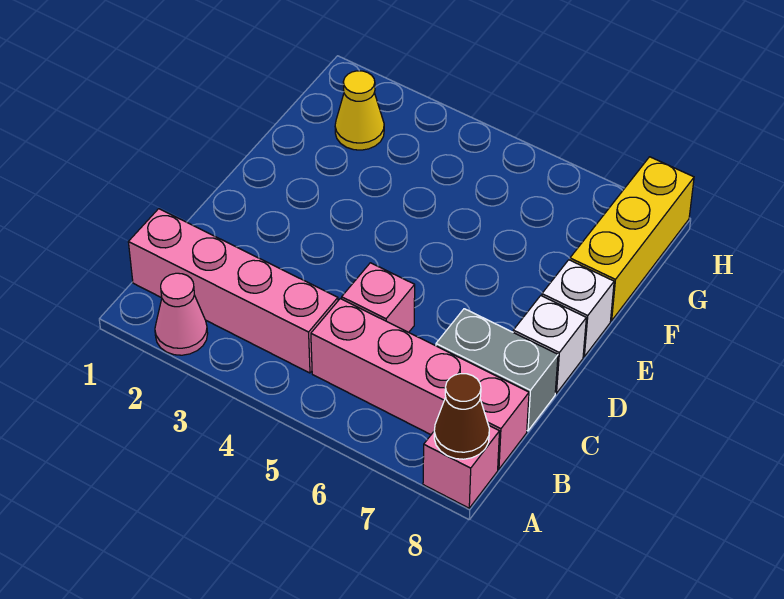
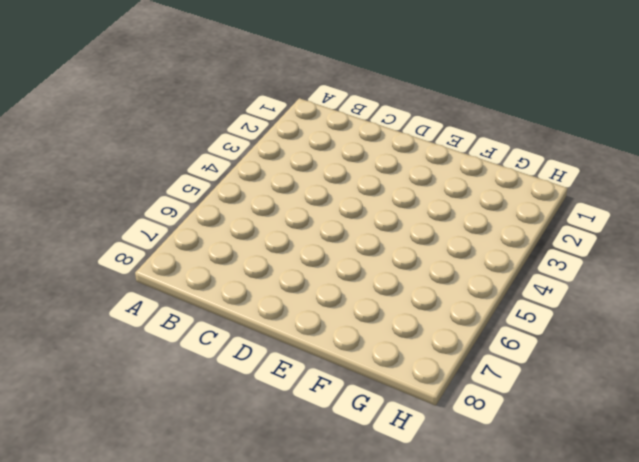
none -> pink cone A2 level 1
none -> pink brick A8 level 1

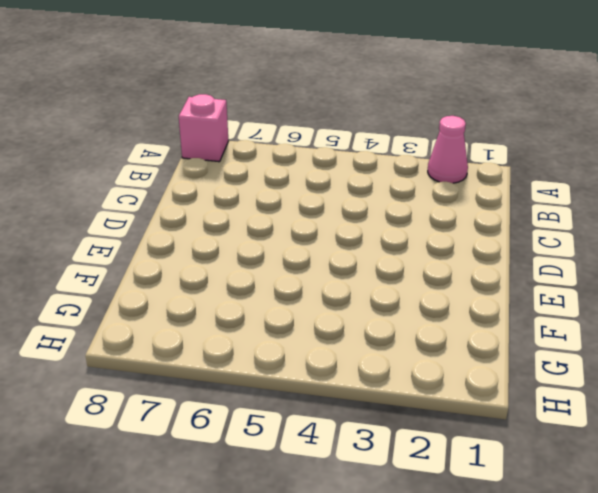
none -> pink brick B1:B4 level 1
none -> pink brick B5:B8 level 1

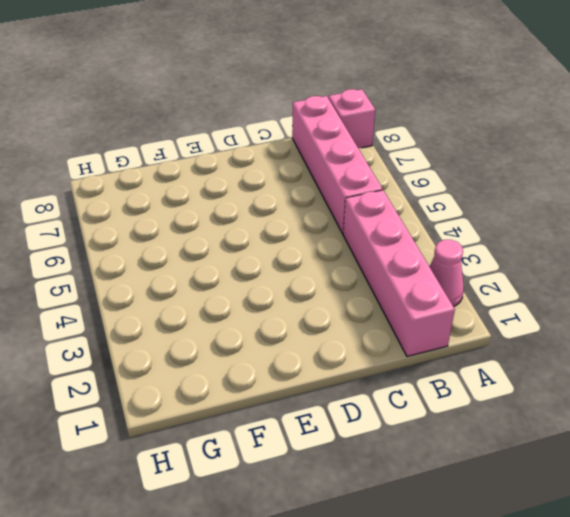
none -> pink brick C5 level 1
none -> grey brick C7:C8 level 1

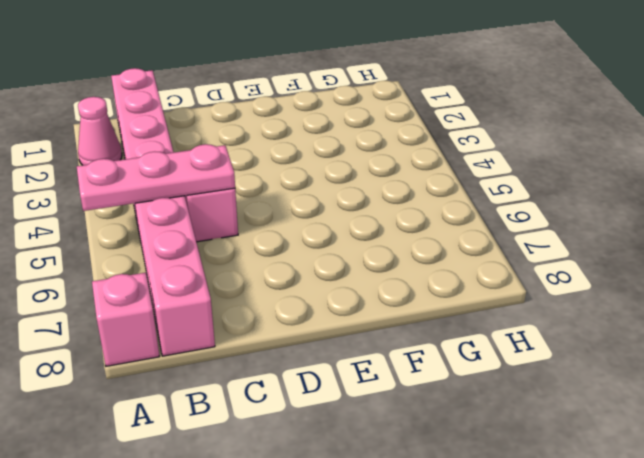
pink plate A5:C5 level 2 -> none
none -> grey brick C7:C8 level 1
none -> white brick D8 level 1

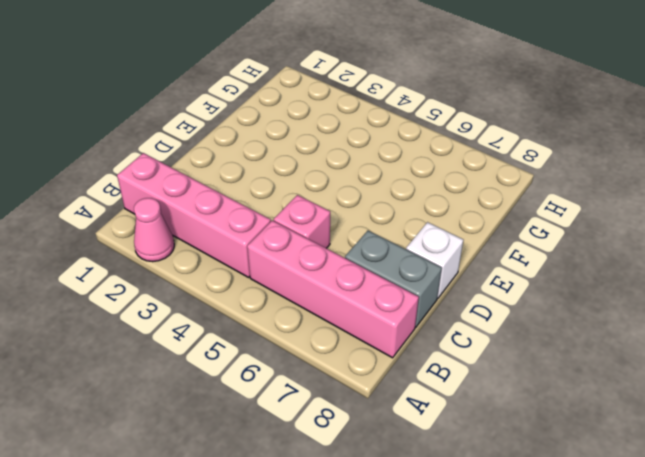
none -> pink brick A8 level 1
none -> white brick E8 level 1

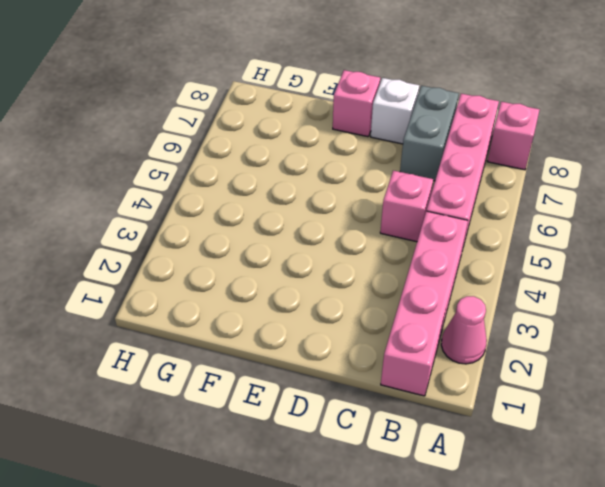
pink brick E8 level 1 -> white brick E8 level 1
none -> yellow brick F8:H8 level 1
none -> yellow cone G2 level 1

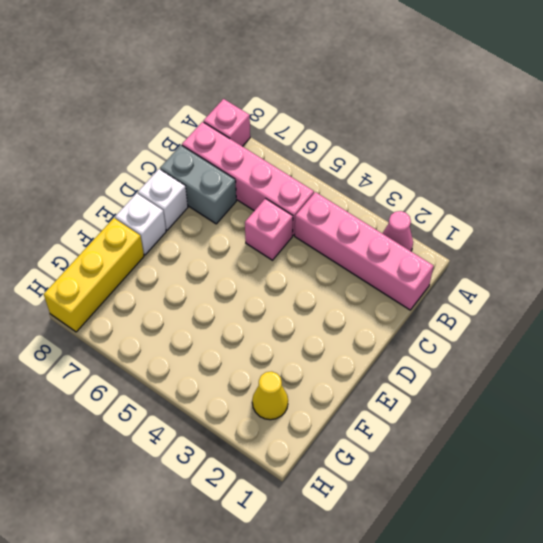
none -> brown cone A8 level 2

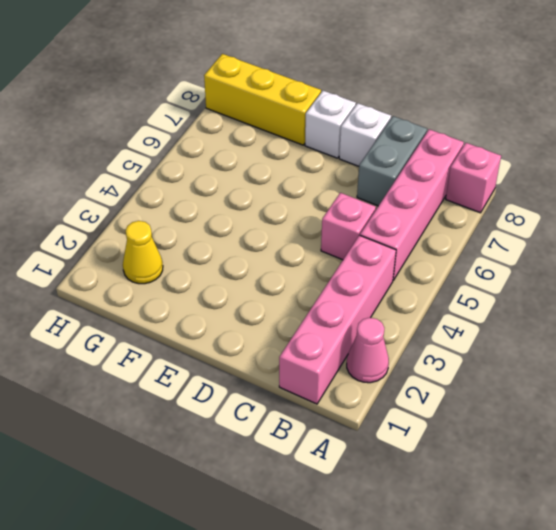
none -> brown cone A8 level 2

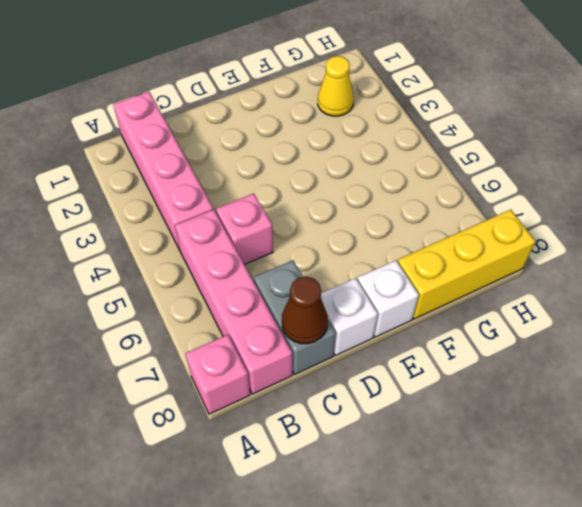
brown cone C8 level 2 -> brown cone A8 level 2
none -> pink cone A2 level 1

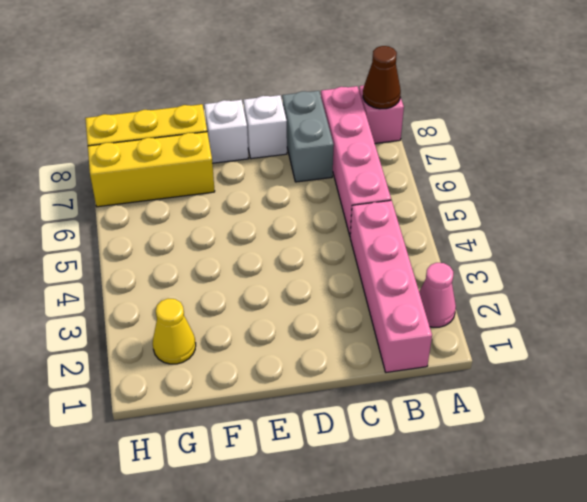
yellow brick F7:H7 level 1 -> none
none -> pink brick C5 level 1

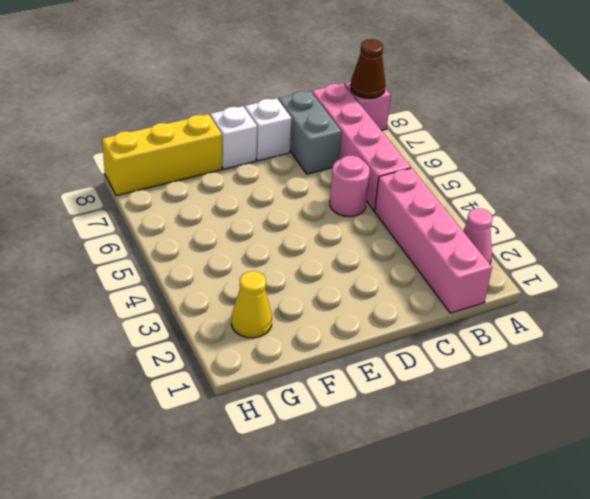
pink round brick C5 level 1 -> pink brick C5 level 1

